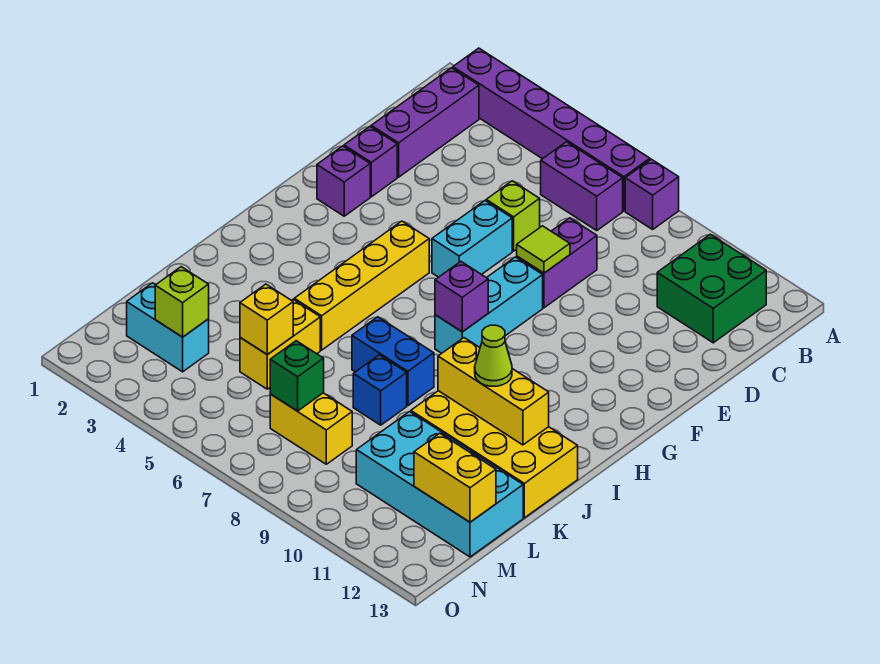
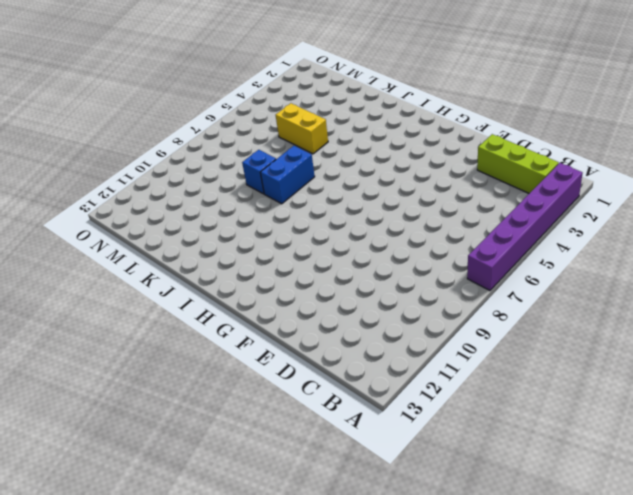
lime brick B2:D2 level 1 -> purple brick B2:D2 level 1
none -> purple brick A8 level 1
none -> purple brick B6:B7 level 1
none -> green brick B11:C12 level 1

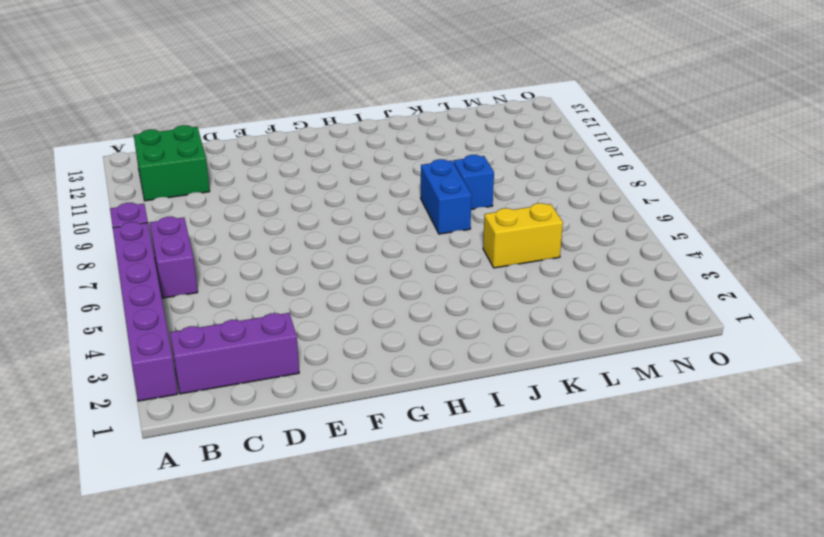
none -> lime brick D6 level 1
none -> purple brick D8:E8 level 1
none -> purple brick E2 level 1

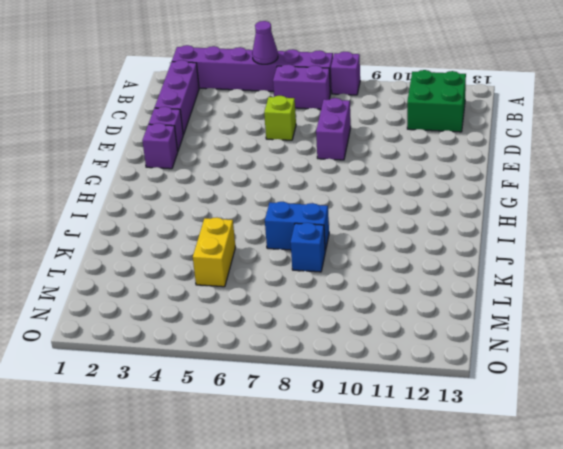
purple cone A5 level 2 -> none
none -> cyan brick E6:F6 level 1
none -> cyan brick F8:H8 level 1
none -> yellow brick G5:J5 level 1

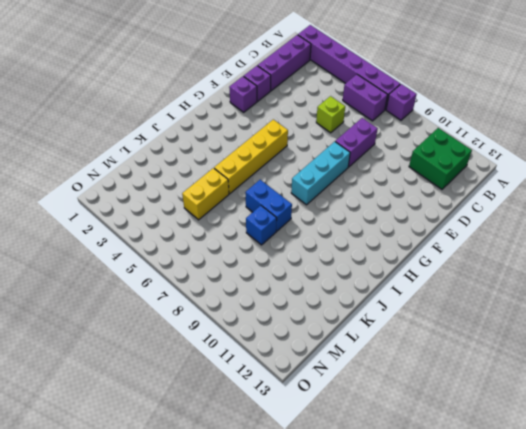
none -> cyan brick E6:F6 level 1
none -> yellow brick J10:K13 level 1
none -> cyan brick L10:M13 level 1

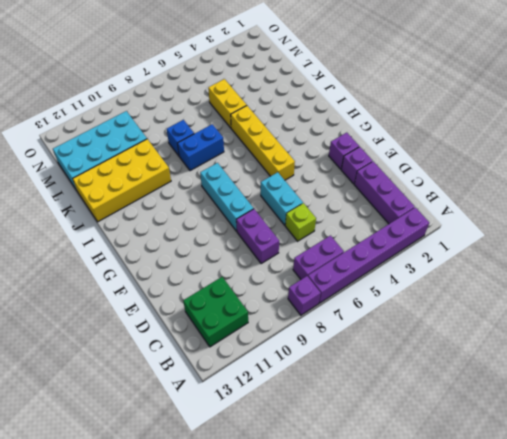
none -> cyan brick M2:M3 level 1
none -> yellow brick M7:M8 level 1
none -> lime tile E8 level 2

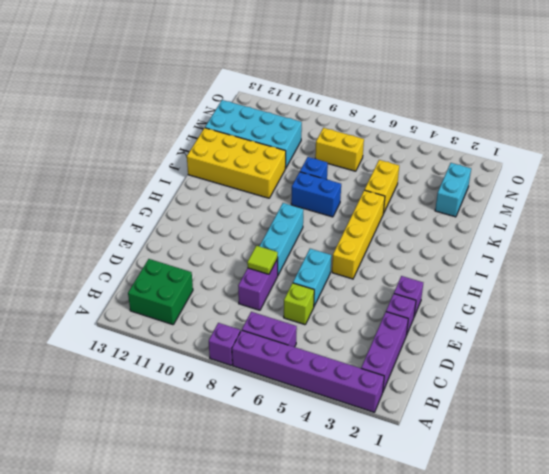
cyan brick L2:M2 level 1 -> cyan brick M2:M3 level 1
none -> purple brick H8 level 2
none -> yellow brick J10:J12 level 2
none -> yellow brick L5 level 2

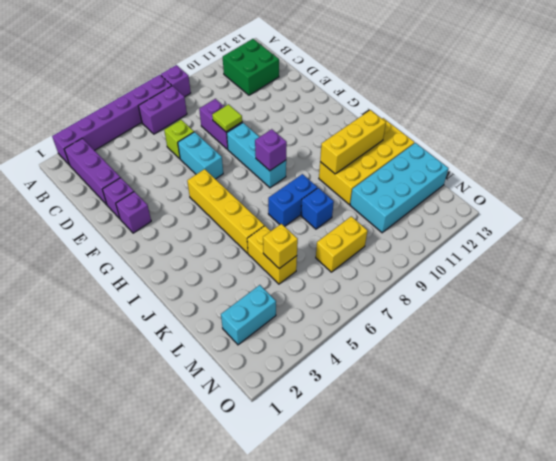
none -> lime brick M3 level 2
none -> green brick M7 level 2
none -> yellow brick M12:M13 level 2

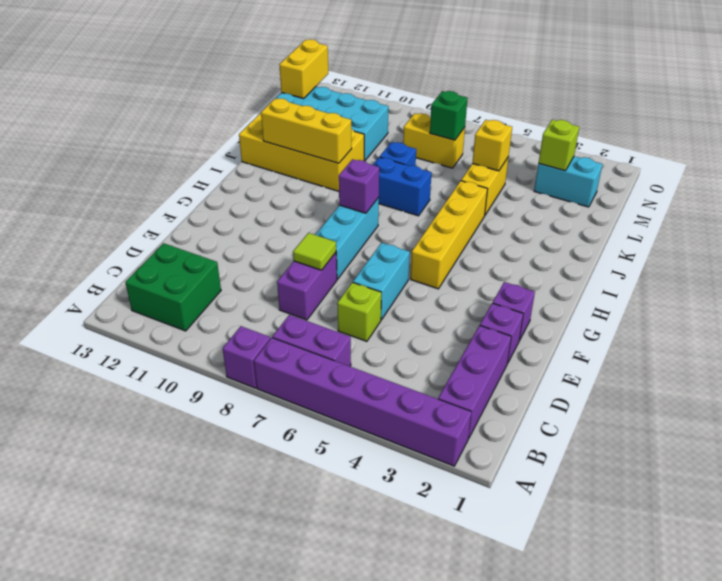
yellow brick M13:N13 level 2 -> yellow brick M12:M13 level 2
none -> lime cone J11 level 3

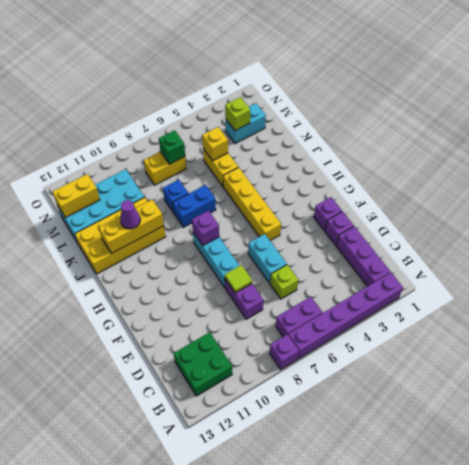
purple cone J11 level 3 -> lime cone J11 level 3

